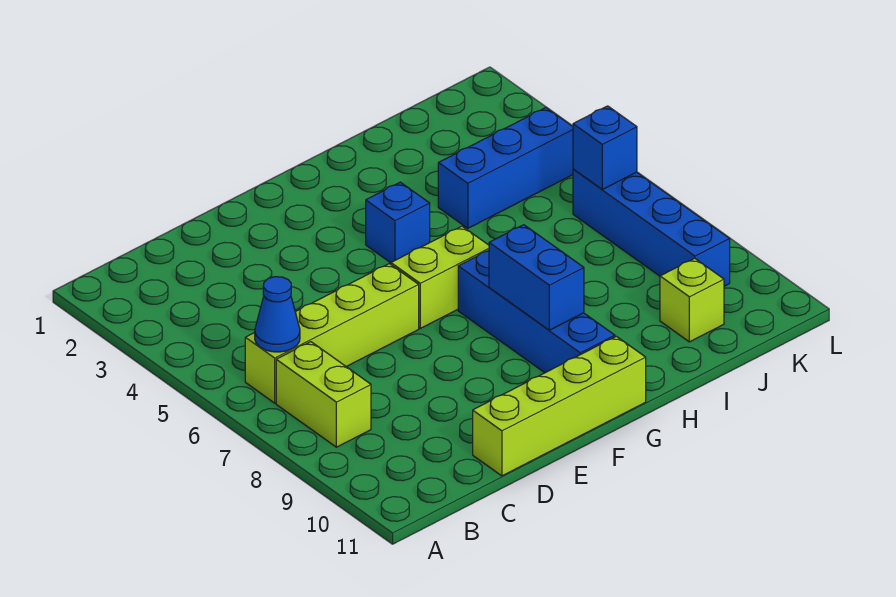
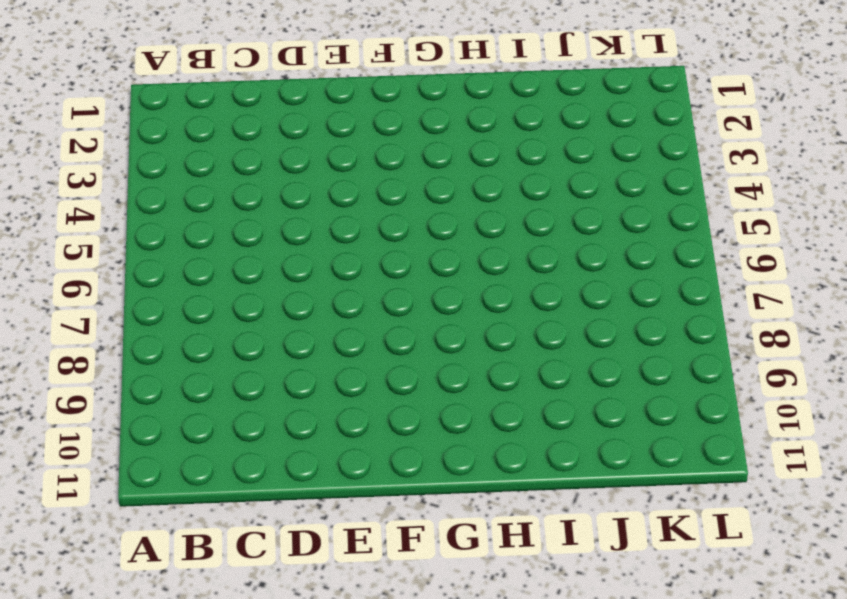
none -> lime brick B6:E6 level 1
none -> lime brick B7:B8 level 1
none -> lime brick D11:G11 level 1

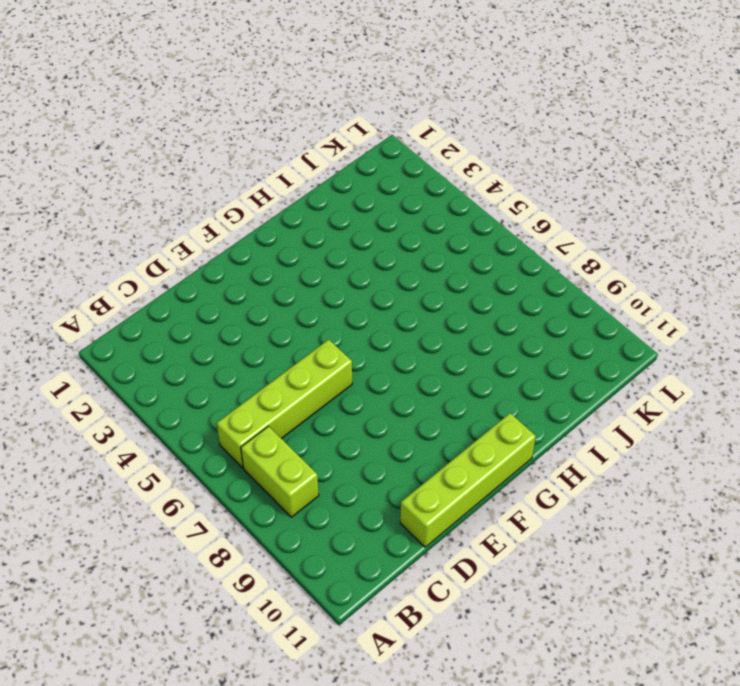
none -> lime brick F6:G6 level 1
none -> blue brick G4 level 1
none -> blue brick G7:G10 level 1

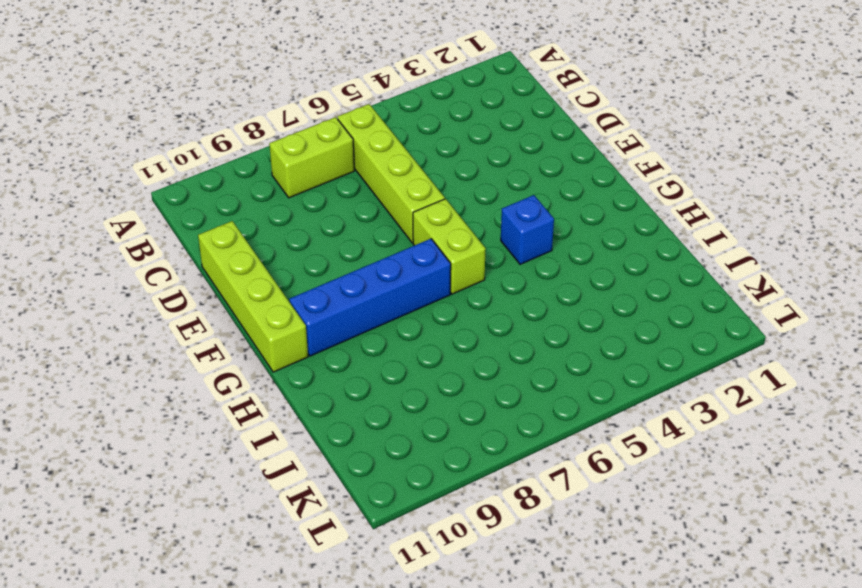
none -> blue brick I4:K4 level 1
none -> lime brick J10 level 1
none -> blue brick K6:K9 level 1

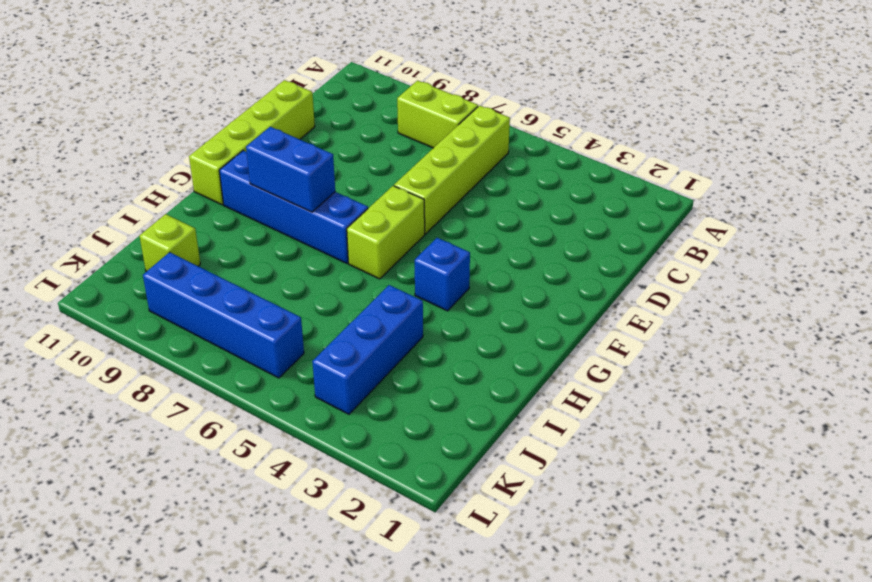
none -> blue cone B6 level 2
none -> blue brick K6 level 2

